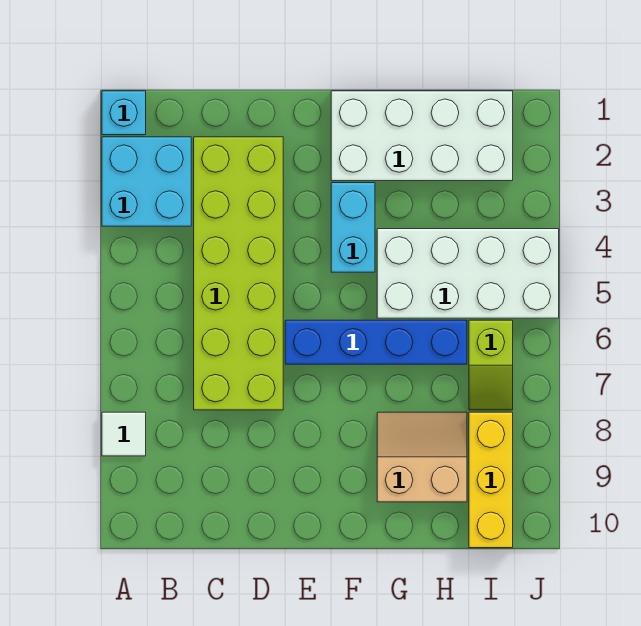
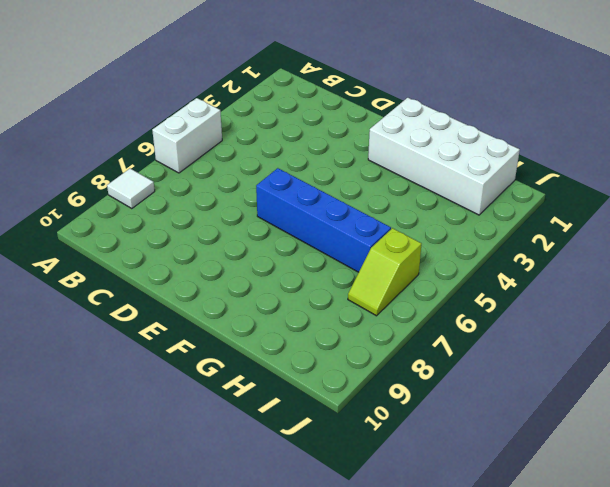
white brick A5:A6 level 1 -> none
none -> cyan brick A1 level 1
none -> cyan brick A2:B3 level 1

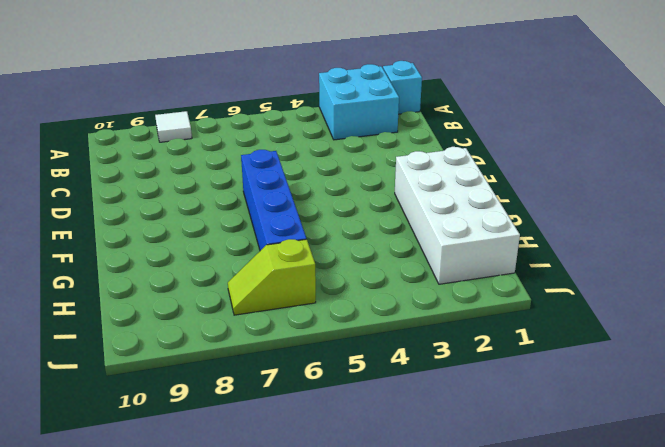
none -> lime brick C2:D7 level 1
none -> cyan brick F3:F4 level 1

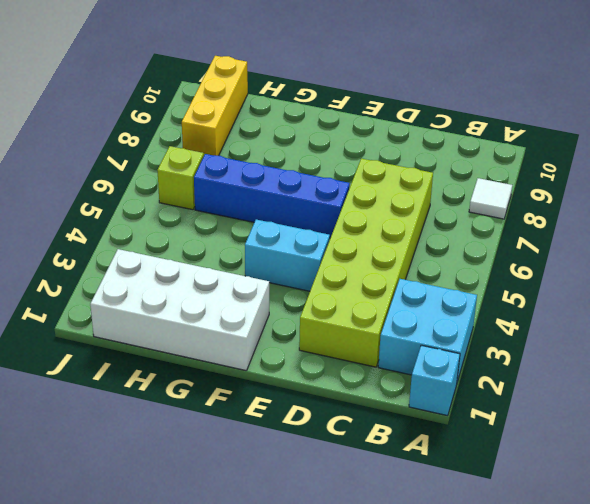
cyan brick E4:F4 level 1 -> cyan brick F3:F4 level 1
none -> white brick G4:J5 level 1
none -> tan slope G8:H9 level 1 top 9

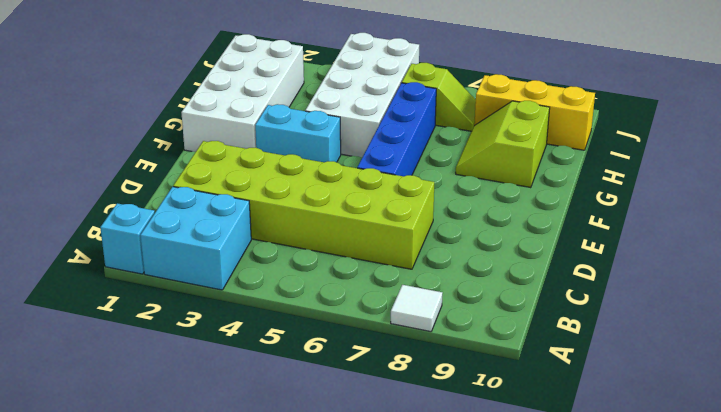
lime slope G8:H9 level 1 top 9 -> tan slope G8:H9 level 1 top 9

